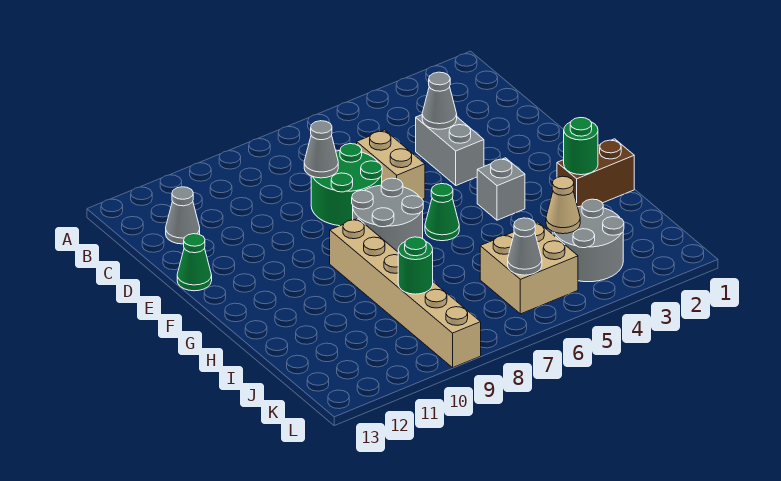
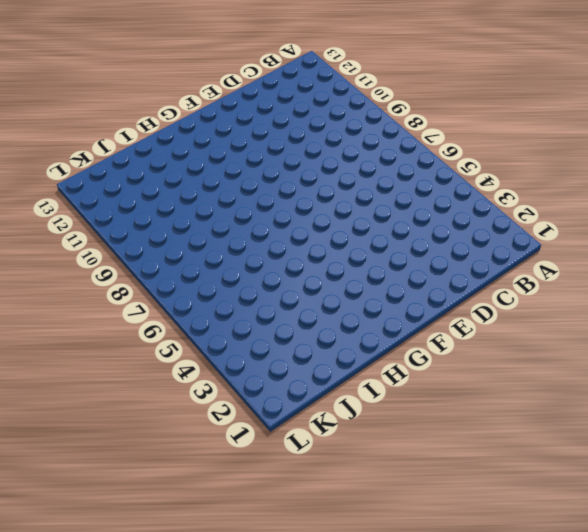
none -> grey cone C12 level 1
none -> grey brick D4:E4 level 1
none -> tan brick D6:E6 level 1

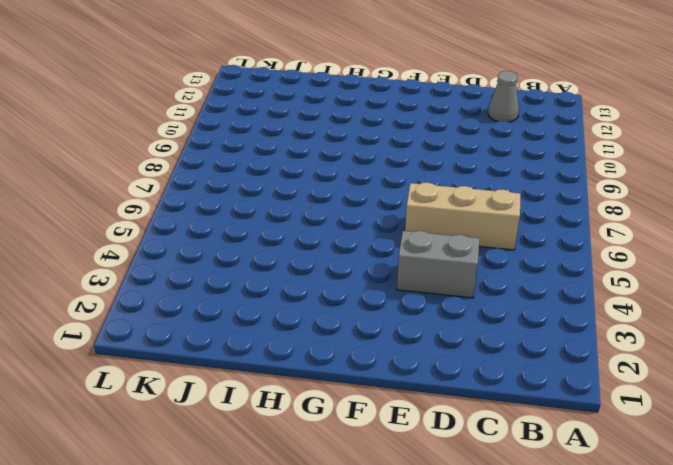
tan brick C6:E6 level 1 -> tan brick D6:E6 level 1
none -> green round brick D7:E8 level 1
none -> green cone E13 level 1
none -> grey round brick F7:G8 level 1

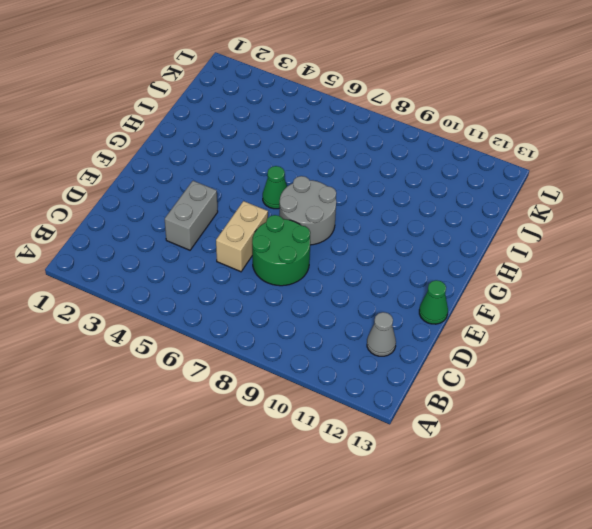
none -> grey brick G4 level 1
none -> tan brick G9:L9 level 1
none -> brown brick H1:H2 level 1

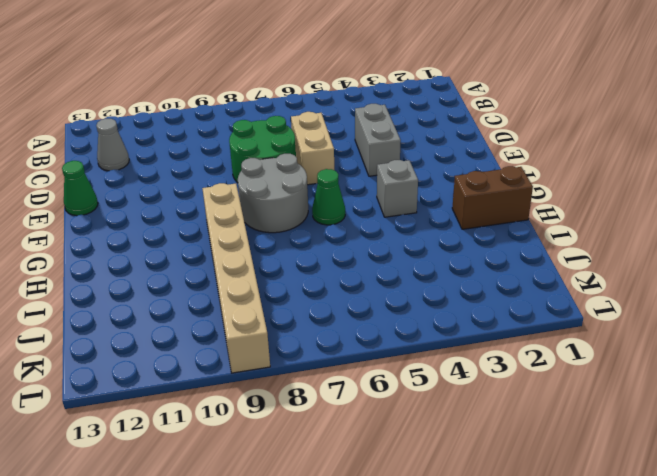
none -> grey round brick J3:K4 level 1
none -> tan brick J5:K6 level 1
none -> grey cone D4 level 2

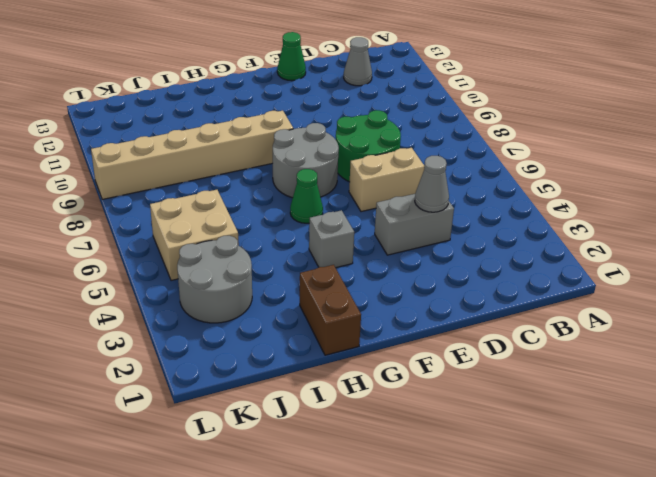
none -> grey cone D8 level 2
none -> green round brick H2 level 2
none -> tan cone J4 level 2

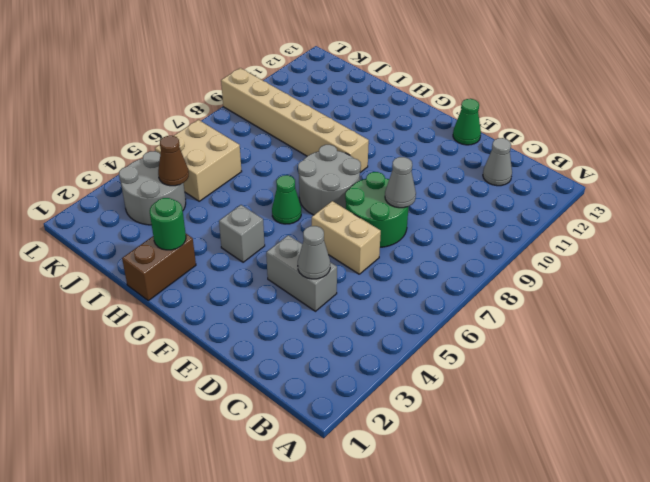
brown cone J4 level 2 -> tan cone J4 level 2
none -> green round brick J9 level 2
none -> grey cone K6 level 2

